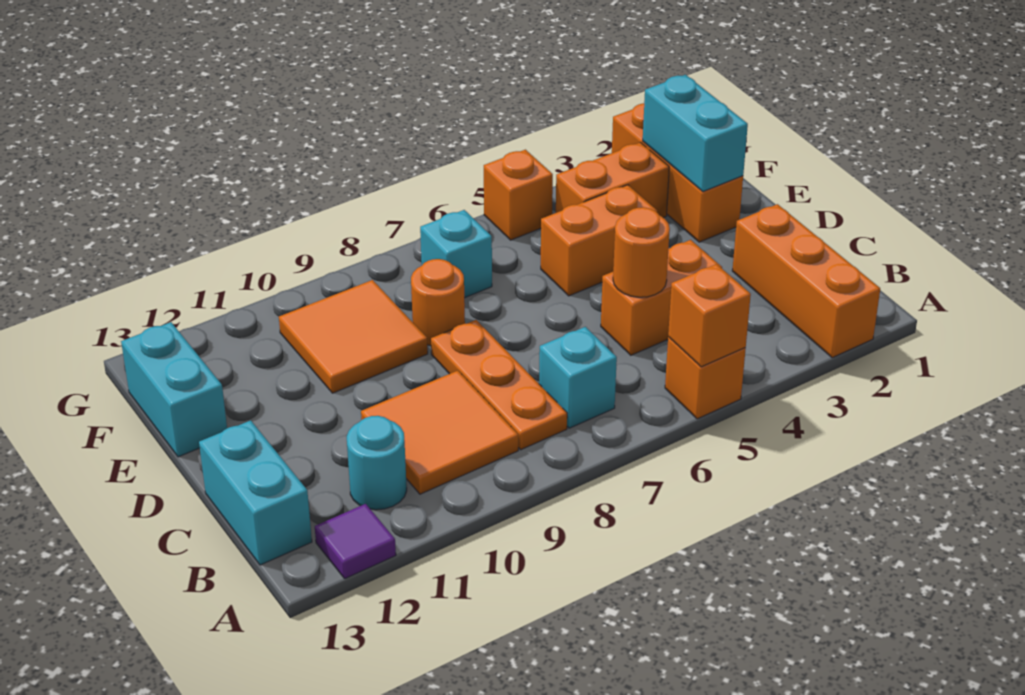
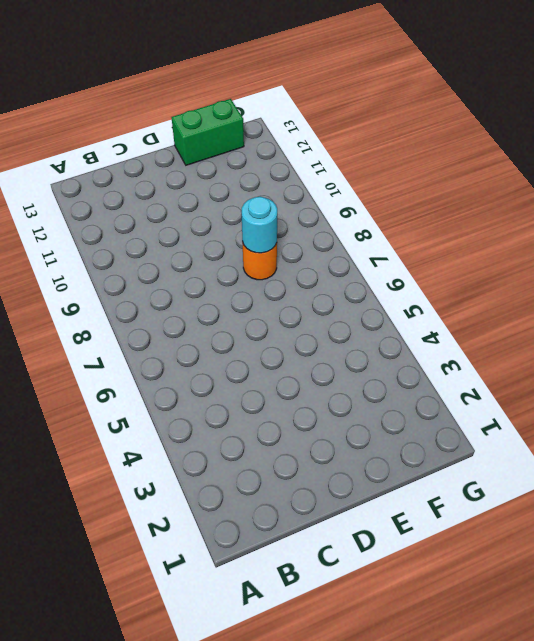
cyan round brick E8 level 2 -> cyan round brick B11 level 1
green brick E13:F13 level 1 -> cyan brick E13:F13 level 1
none -> orange brick A2:C2 level 1
none -> orange brick A5 level 1
none -> purple tile A12 level 1

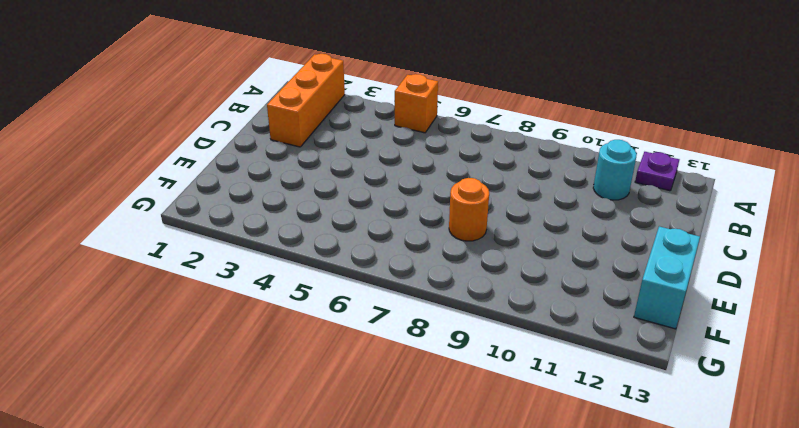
purple plate A12 level 1 -> purple tile A12 level 1
none -> cyan brick B7 level 1
none -> orange plate B8:D8 level 1
none -> orange tile B9:C10 level 1

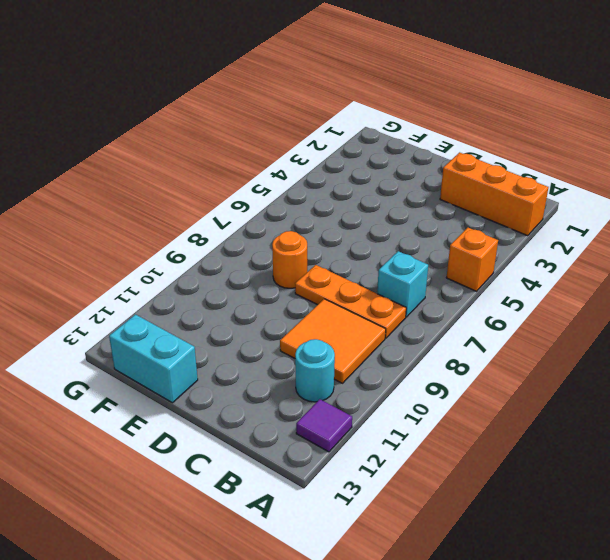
none -> cyan brick B13:C13 level 1
none -> orange brick C4:C5 level 1
none -> orange brick E2:G2 level 1

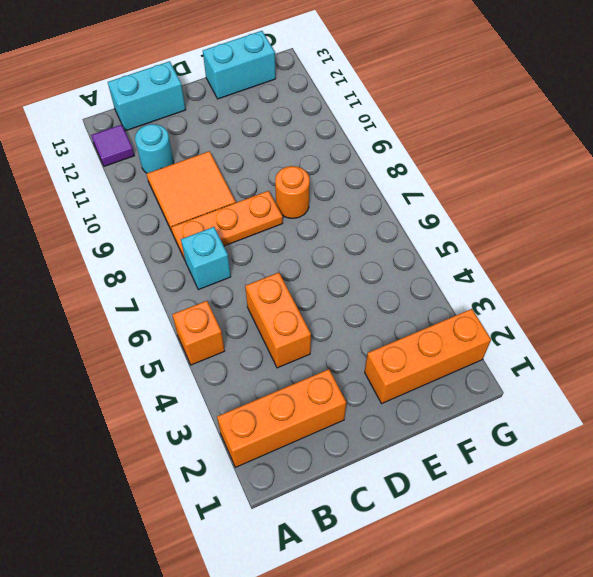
none -> orange brick E4:E5 level 1
none -> orange tile E9:F10 level 1
none -> orange brick F3:F4 level 1

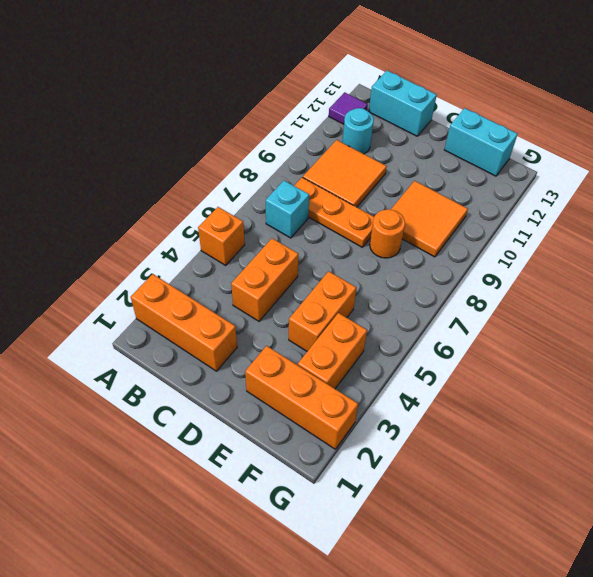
none -> cyan brick F7 level 1
none -> orange brick G5 level 1
none -> orange brick A5 level 2

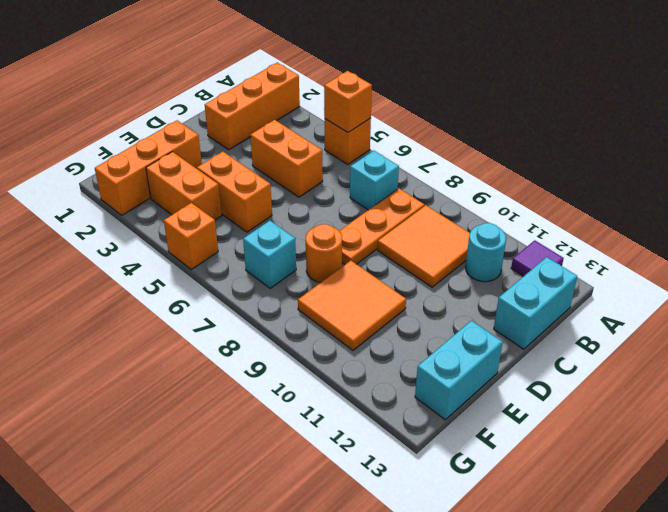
none -> orange round brick C5 level 2
none -> cyan brick E2:F2 level 2

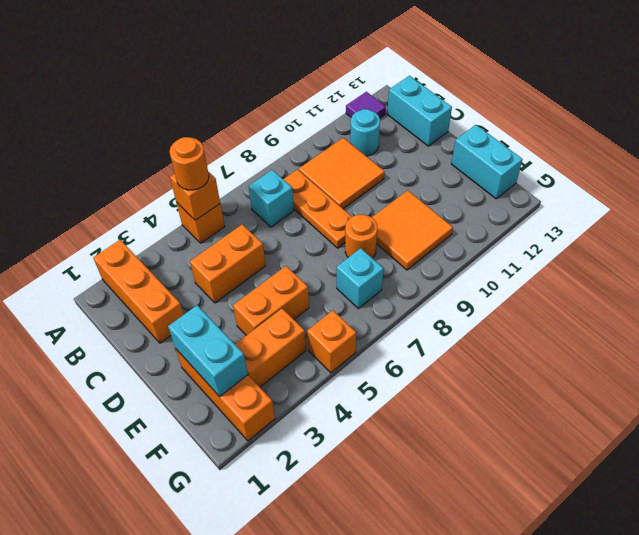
orange round brick A5 level 3 -> orange round brick C5 level 2

